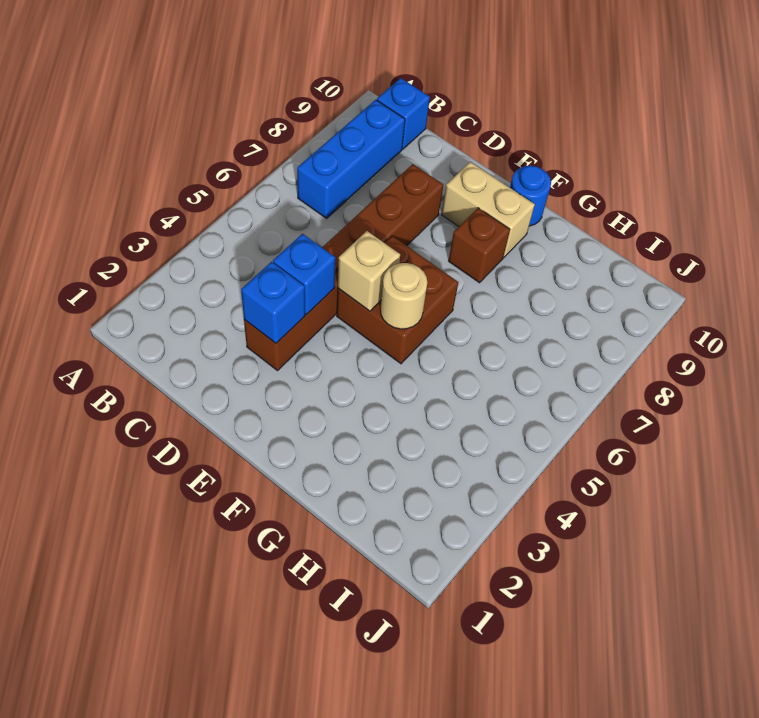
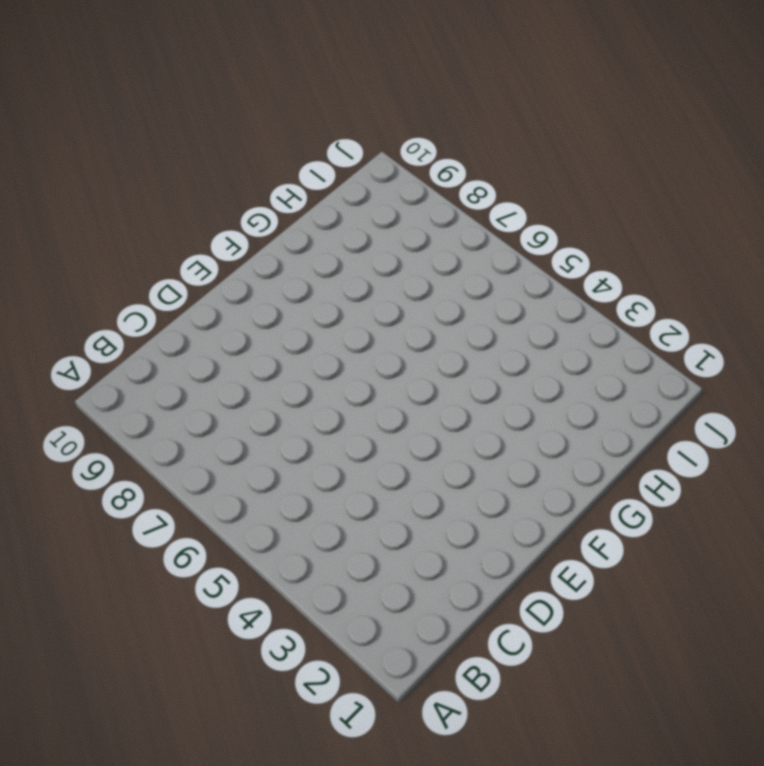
none -> blue brick B7:B9 level 1
none -> blue brick B10 level 1

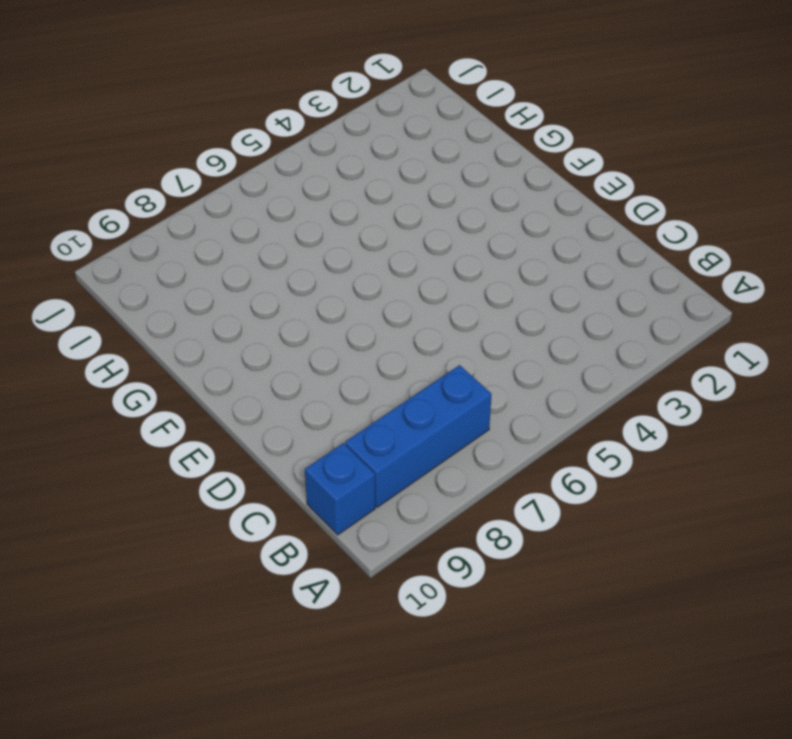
none -> brown brick D3:D8 level 1
none -> brown brick E5:F6 level 1

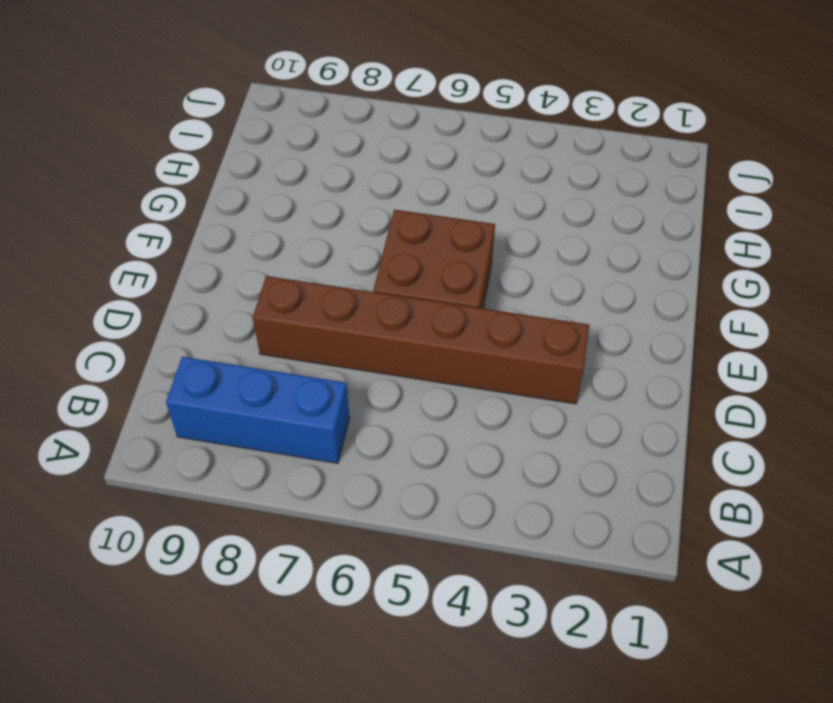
none -> blue brick B10 level 1
none -> tan brick E9:F9 level 1

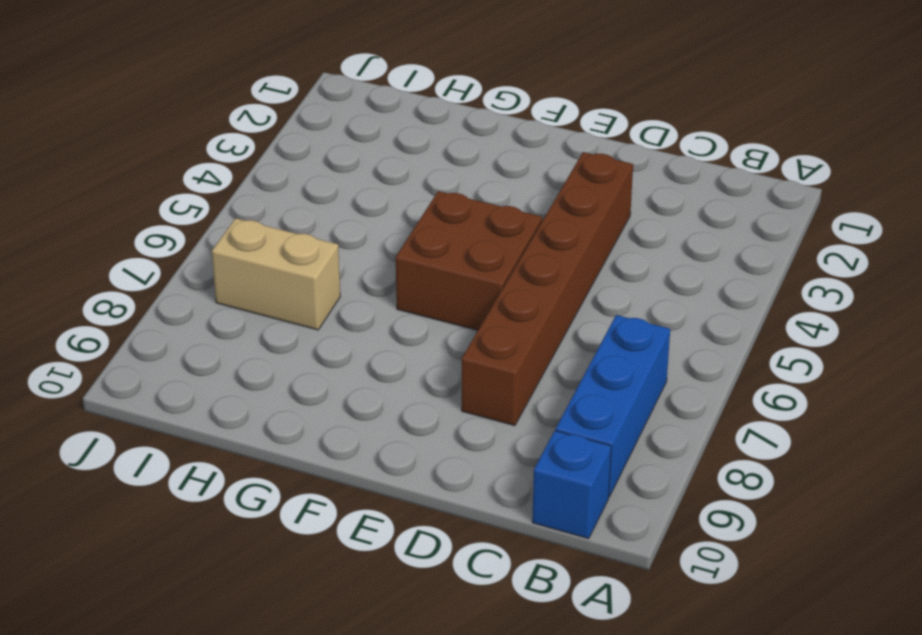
tan brick H7:I7 level 1 -> tan brick E9:F9 level 1
none -> brown brick F8 level 1
none -> blue round brick F10 level 1

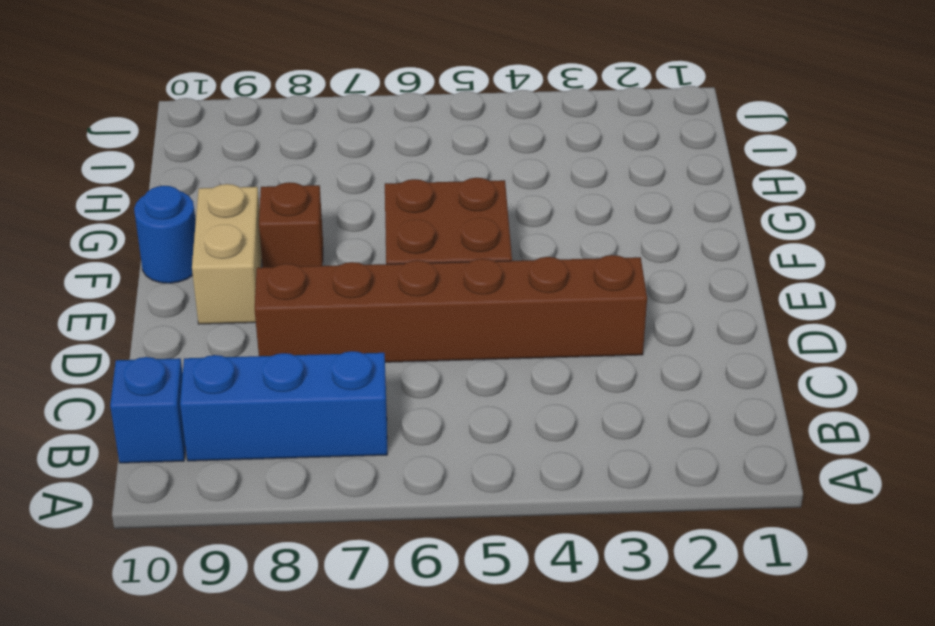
none -> blue brick D3 level 2
none -> blue brick D4 level 2

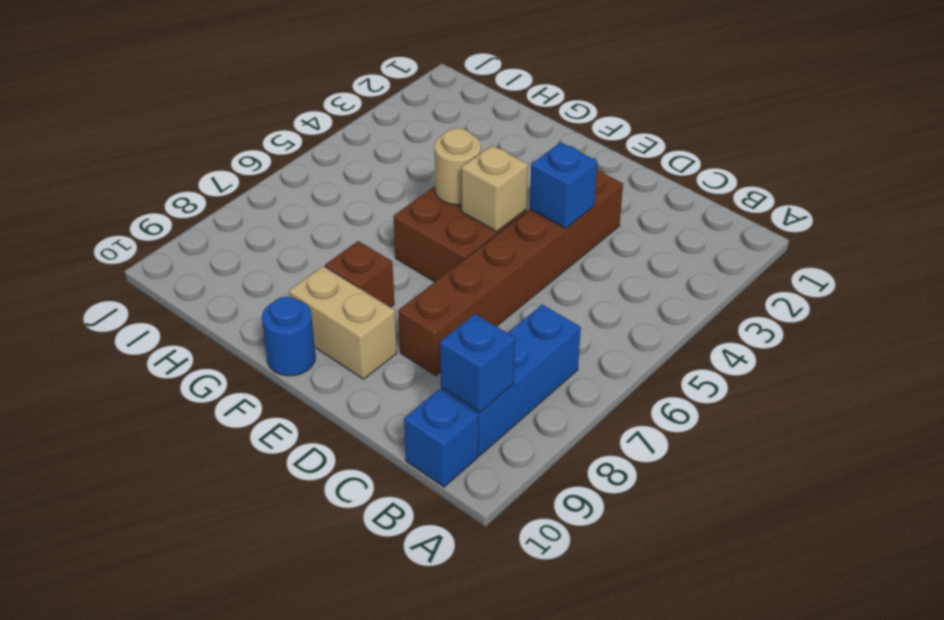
blue brick B9 level 2 -> blue brick D3 level 2

